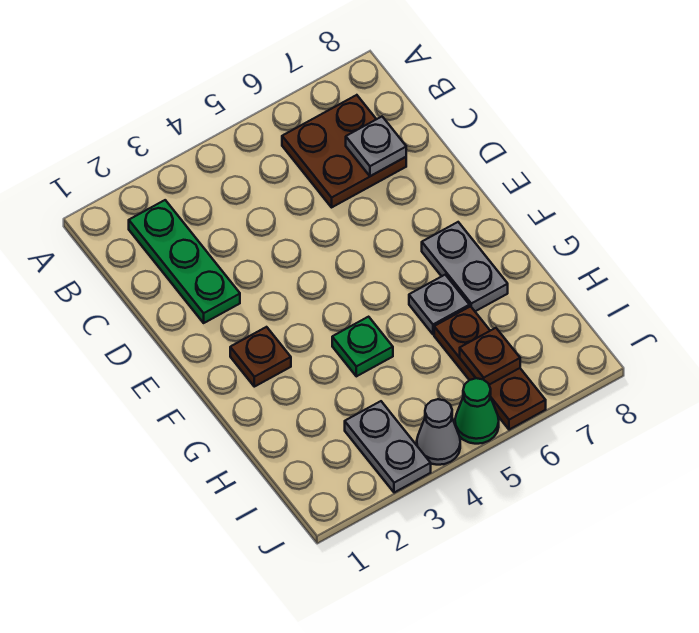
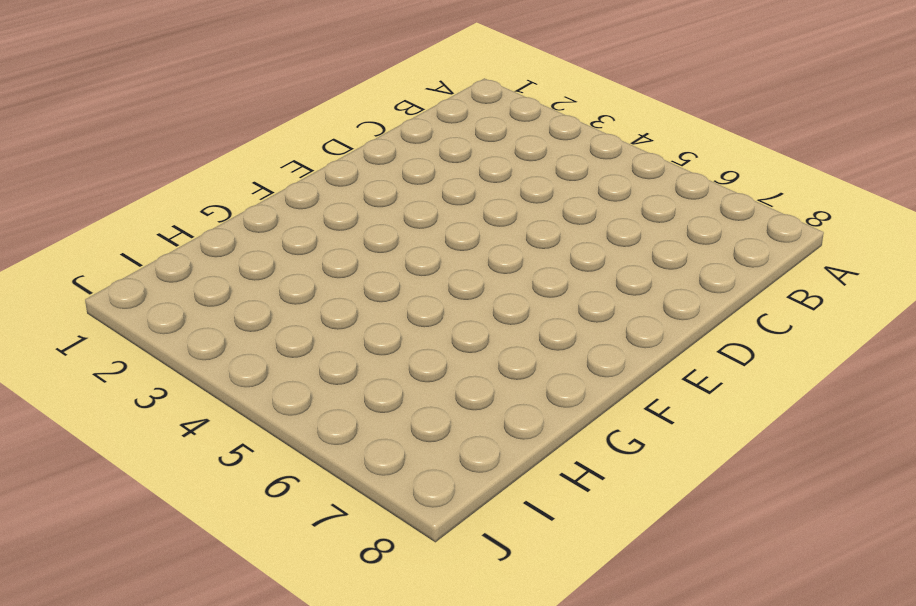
none -> green plate B2:D2 level 1
none -> brown plate B6:C7 level 1
none -> brown plate F2 level 1

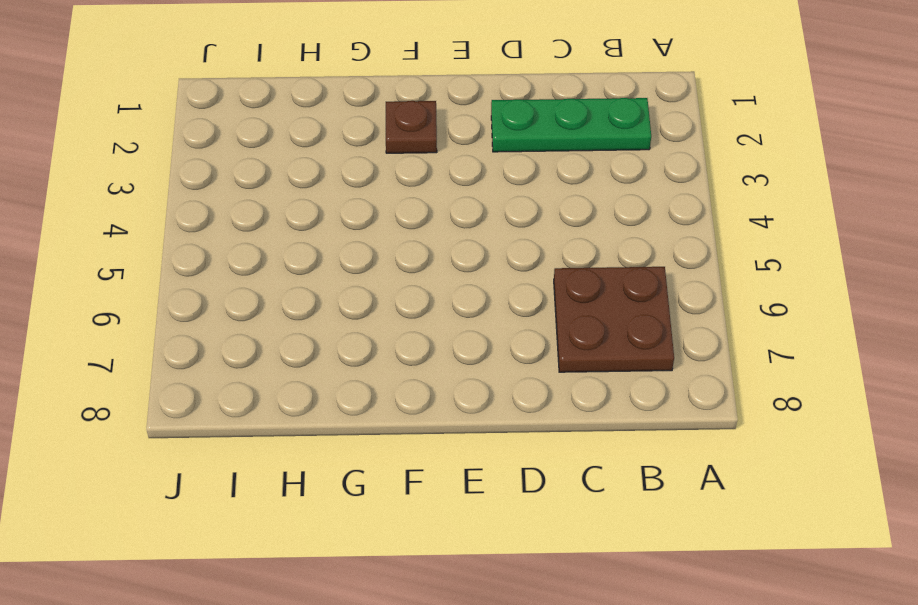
none -> grey plate F7:G7 level 1
none -> green plate G4 level 1
none -> grey plate G6 level 1

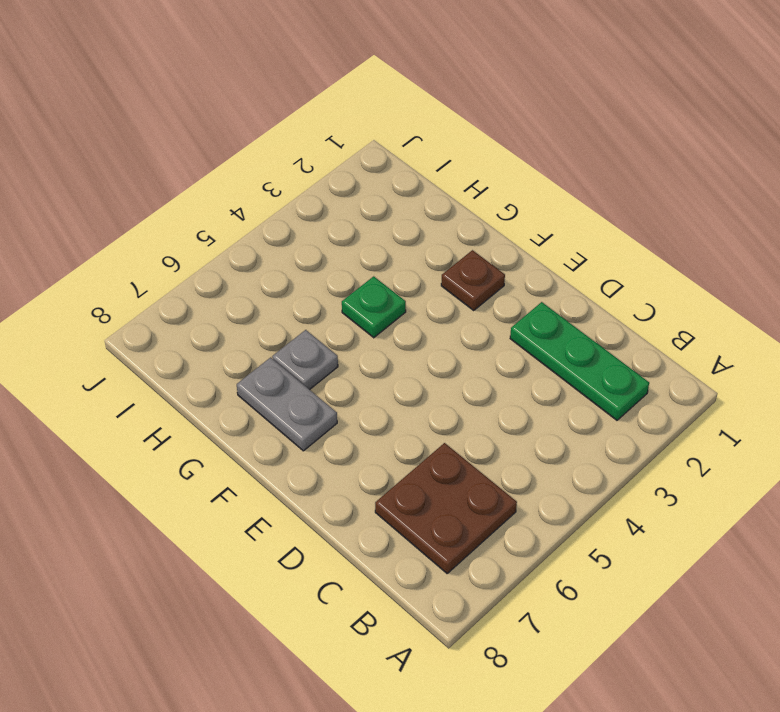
none -> brown plate H6:J6 level 1
none -> grey plate I3:J3 level 1
none -> grey cone J4 level 1

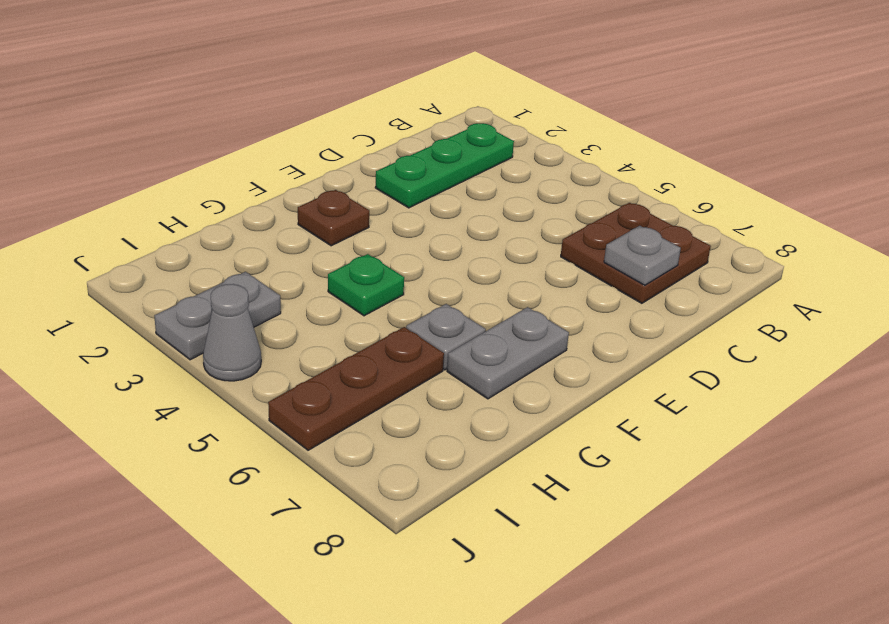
none -> green cone J5 level 1
none -> brown plate I6 level 2

